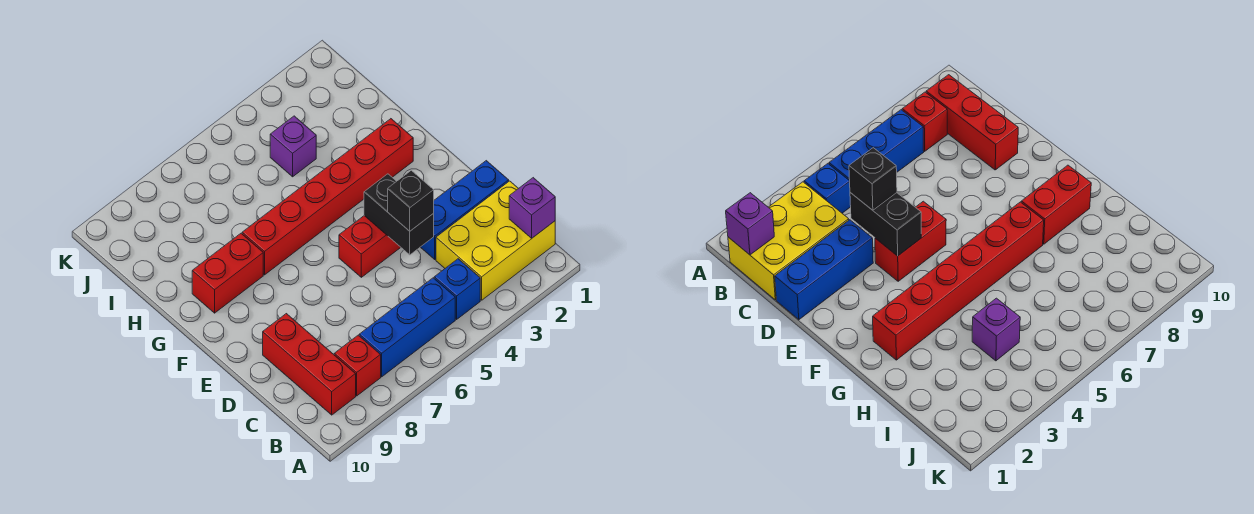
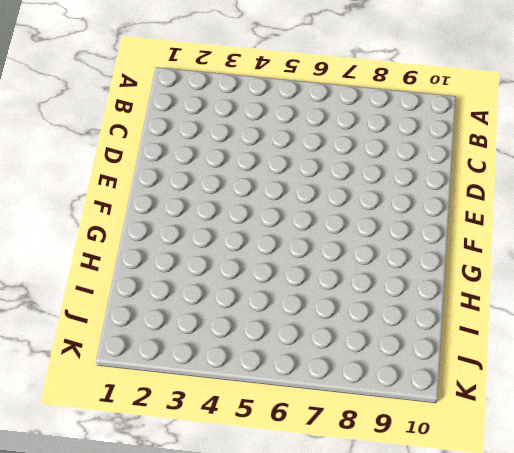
none -> yellow brick B1:C3 level 1
none -> blue brick B4 level 1
none -> blue brick B5:B7 level 1

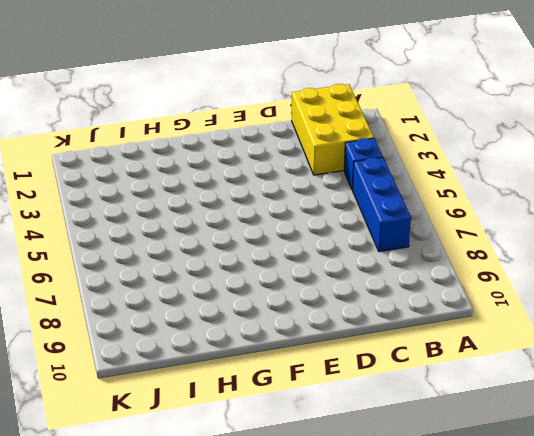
none -> red brick B8 level 1
none -> red brick B9:D9 level 1
none -> blue brick D1:D3 level 1

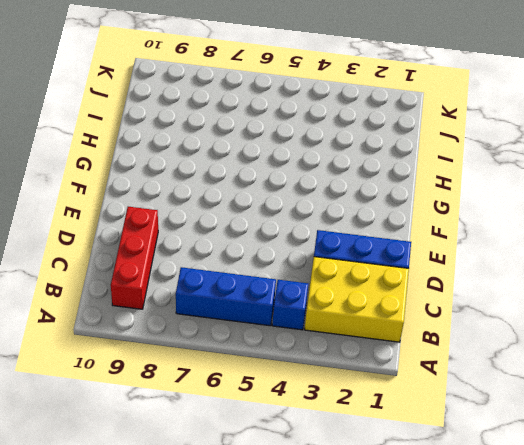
none -> red brick B8 level 1
none -> red brick E4:E5 level 1
none -> red brick G2:G7 level 1

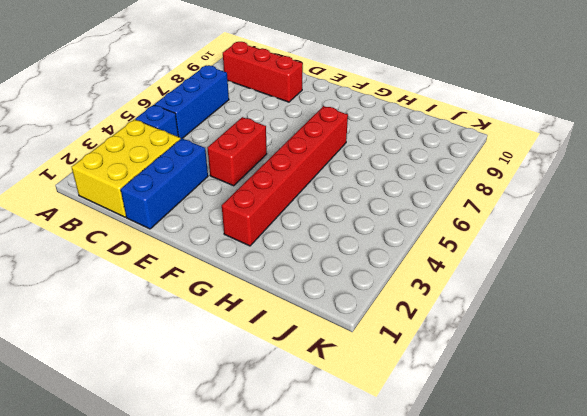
none -> red brick B8 level 1
none -> red brick G8:G9 level 1
none -> purple brick I4 level 1

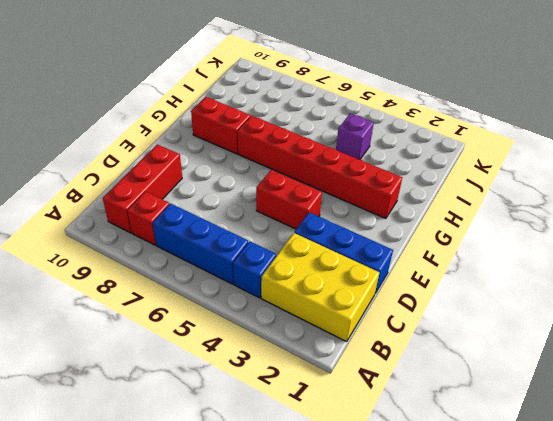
none -> purple brick B1 level 2
none -> black brick D4:E4 level 2
none -> black brick D4 level 3

